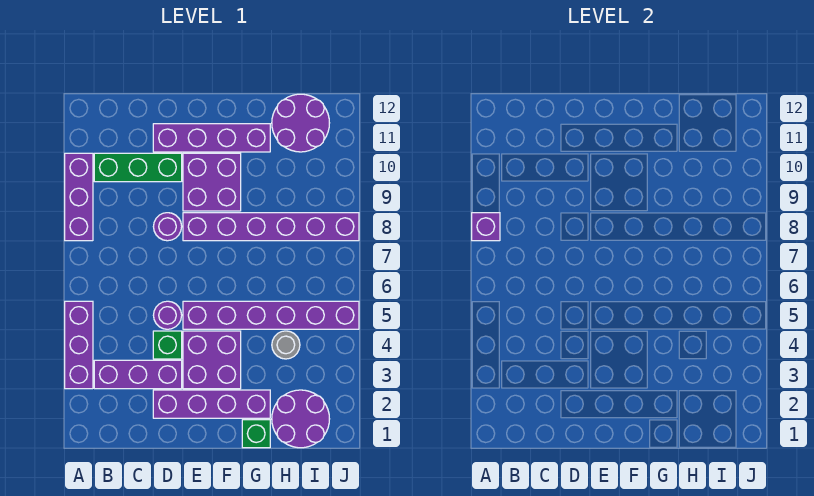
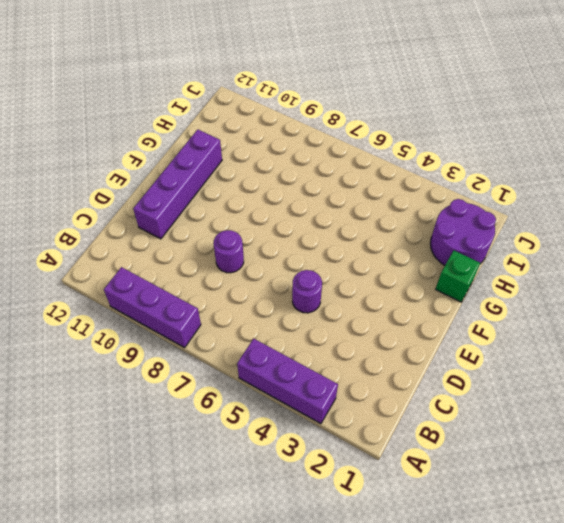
none -> purple brick B3:D3 level 1
none -> green brick B10:D10 level 1
none -> purple brick D2:G2 level 1

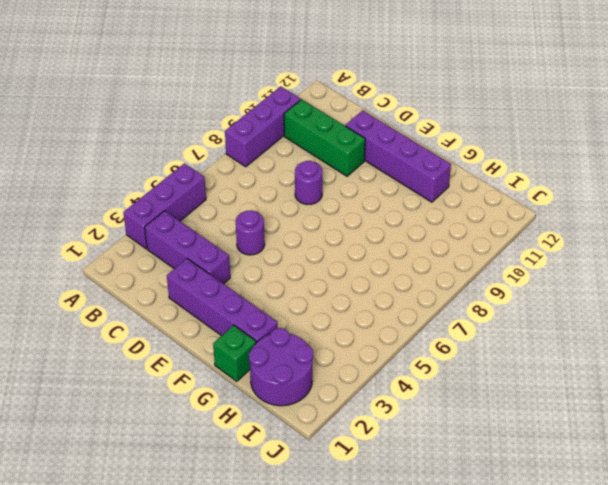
none -> green brick D4 level 1
none -> purple brick E3:F4 level 1
none -> purple brick E5:J5 level 1

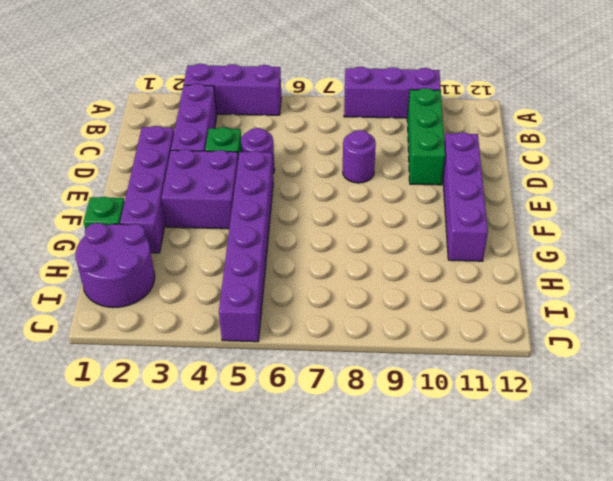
none -> purple brick E8:J8 level 1
none -> purple brick E9:F10 level 1
none -> grey round brick H4 level 1

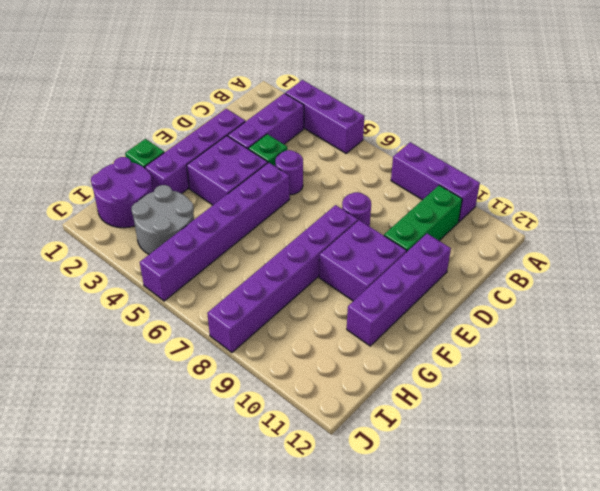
grey round brick H3:I4 level 1 -> grey round brick H4 level 1
none -> purple round brick H11:I12 level 1
none -> purple brick A8 level 2

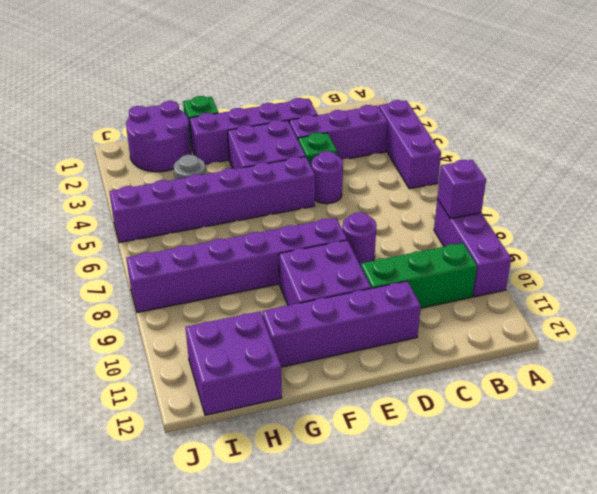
purple brick H11:I12 level 1 -> purple round brick H11:I12 level 1

